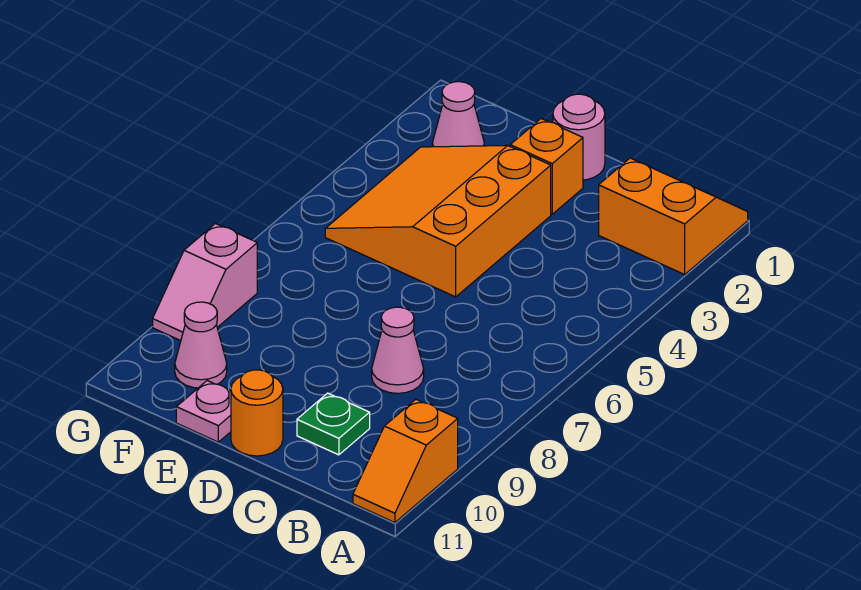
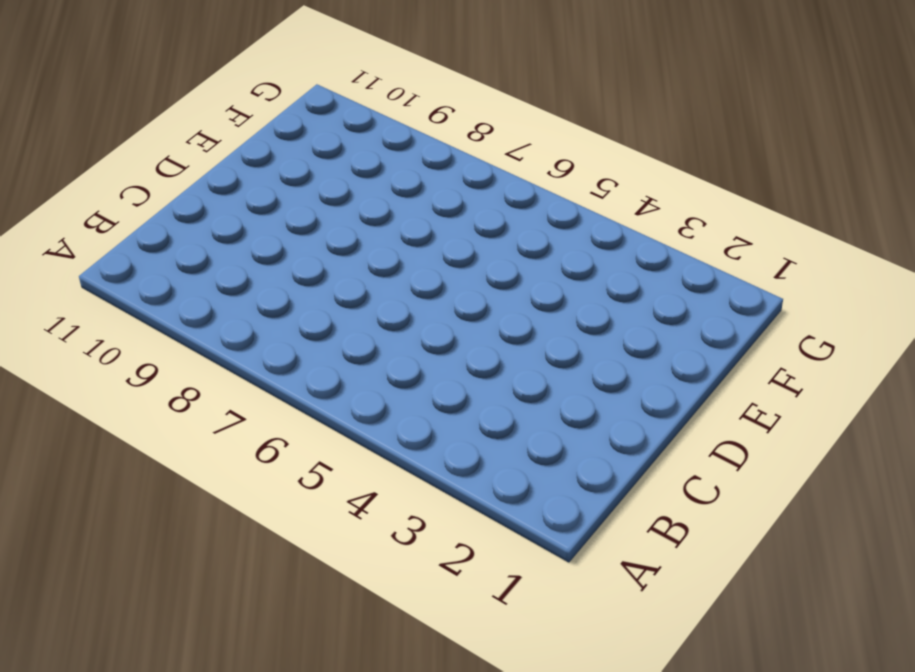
none -> orange slope A1:B2 level 1 top 2
none -> orange slope A10:A11 level 1 top 10
none -> pink cone C8 level 1

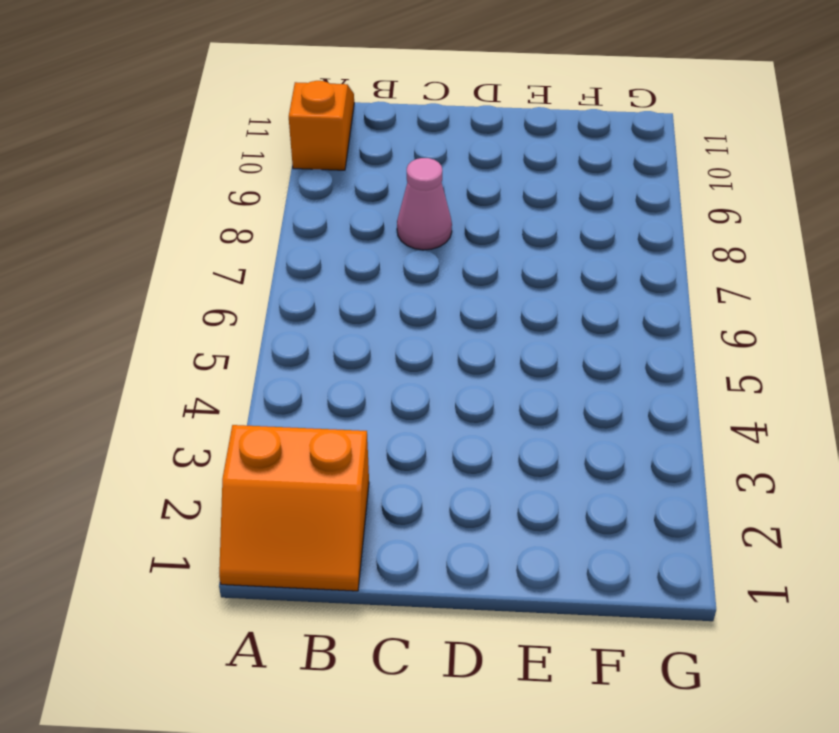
none -> green plate C10 level 1
none -> pink round brick D1 level 1
none -> orange brick D2 level 1

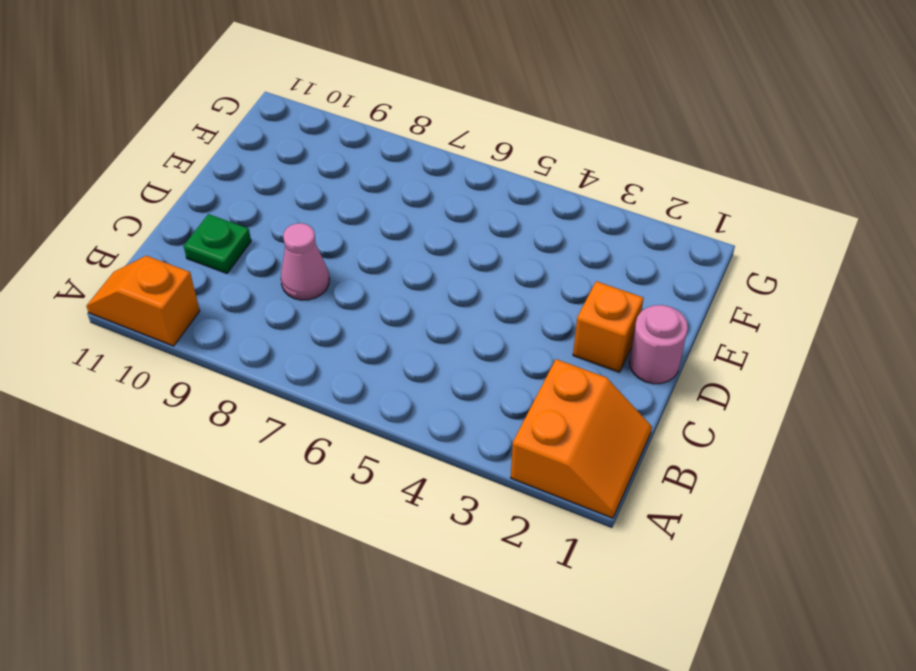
none -> orange slope D3:F5 level 1 top D
none -> orange round brick D11 level 1
none -> pink plate E11 level 1

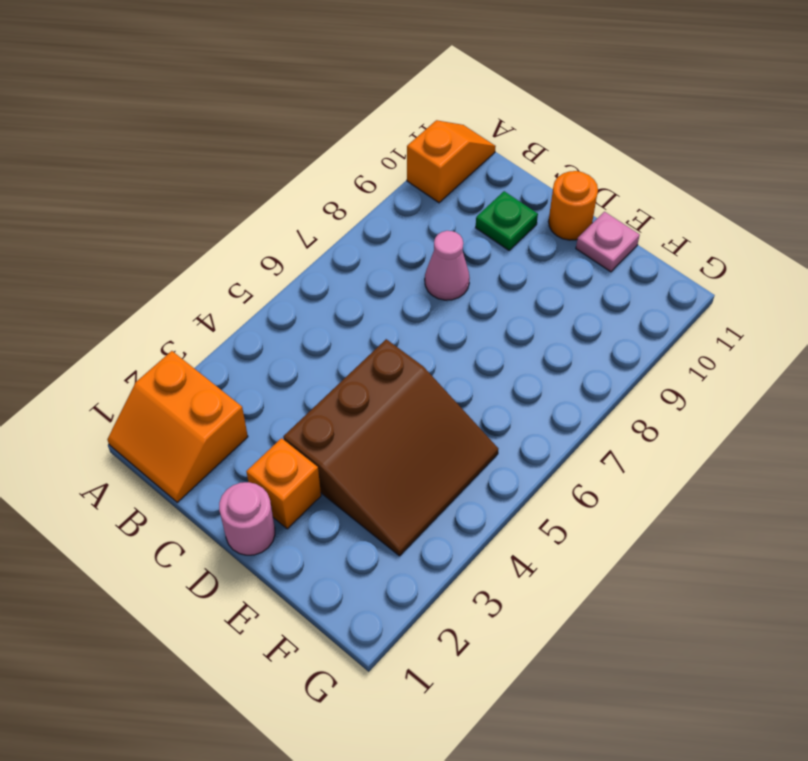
brown slope D3:F5 level 1 top D -> orange slope D3:F5 level 1 top D
none -> pink cone F2 level 1
none -> pink cone F10 level 1
none -> pink slope G8:G9 level 1 top 8

